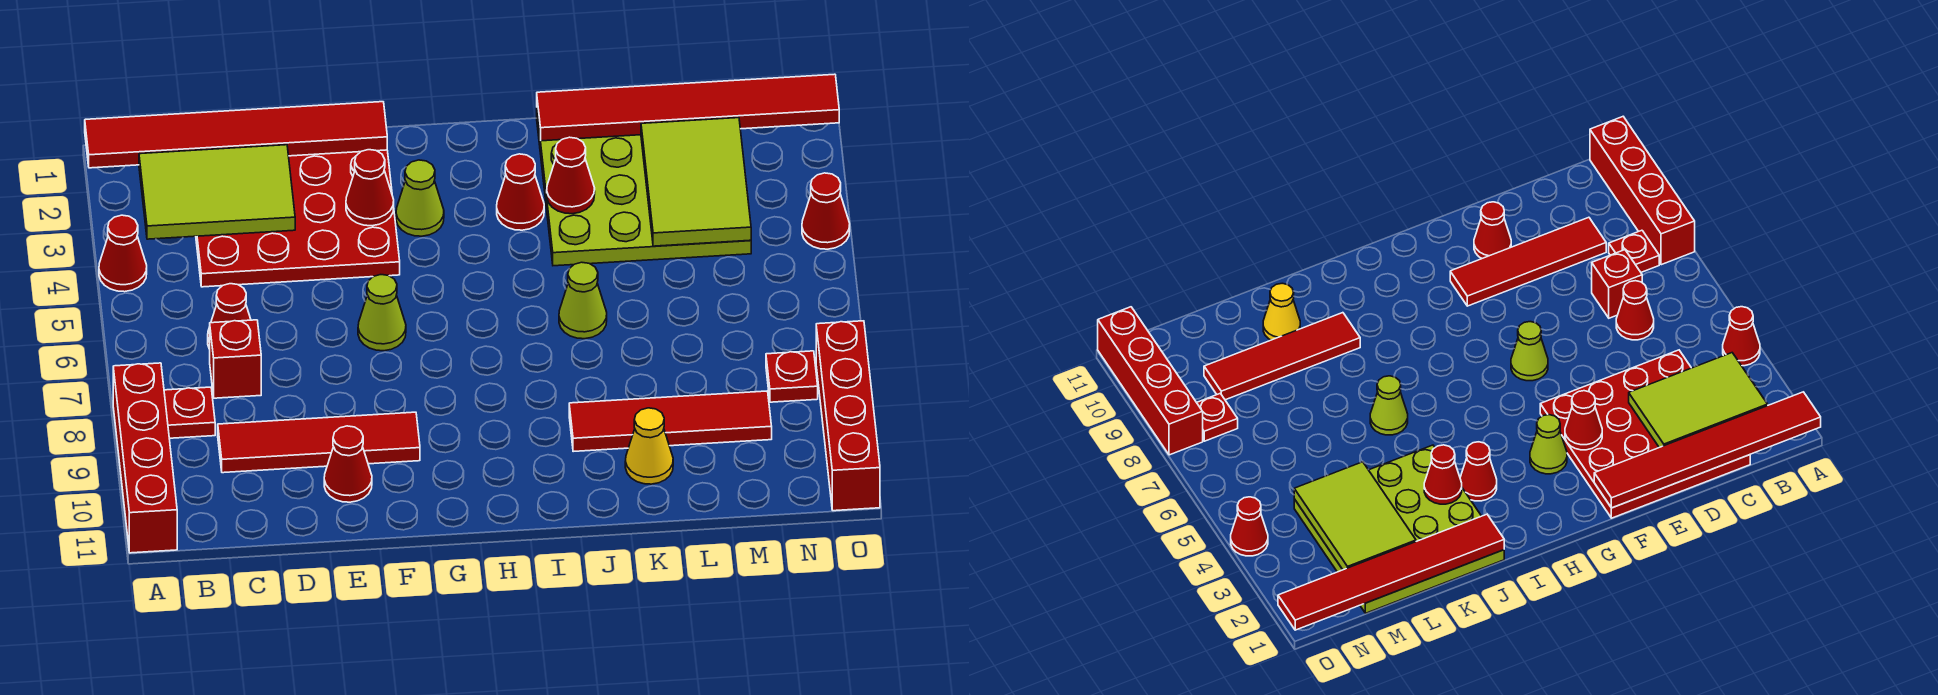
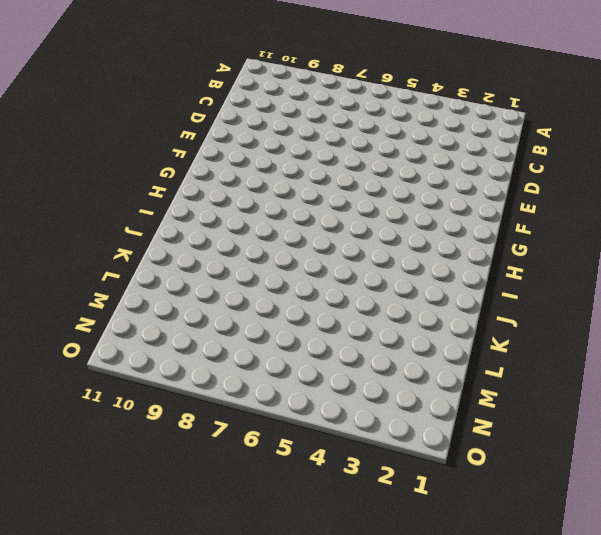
none -> red cone A4 level 1
none -> red brick A8:A11 level 1
none -> red plate B8 level 1

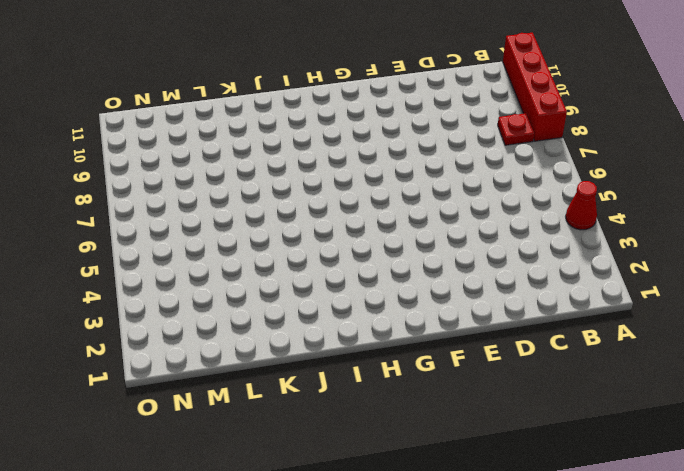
none -> red plate C1:F4 level 1
none -> red cone C6 level 1
none -> red brick C7 level 1

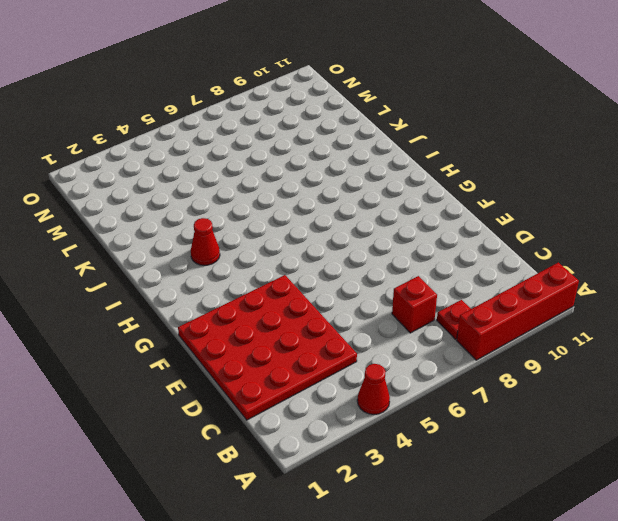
none -> red cone C6 level 1
none -> red tile C9:F9 level 1
none -> red cone E10 level 1

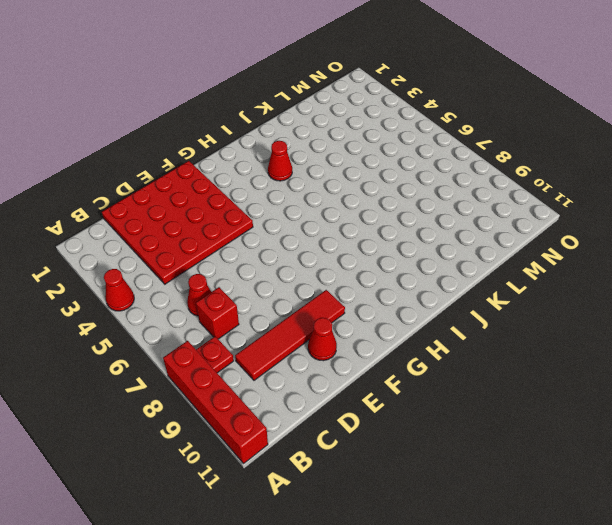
none -> lime cone F6 level 1
none -> lime cone G3 level 1
none -> lime plate J1:M4 level 1

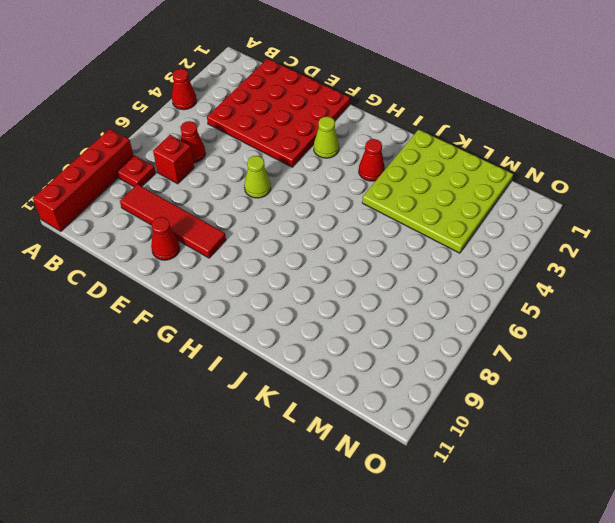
none -> lime cone J6 level 1
none -> red tile J9:M9 level 1
none -> yellow cone K10 level 1

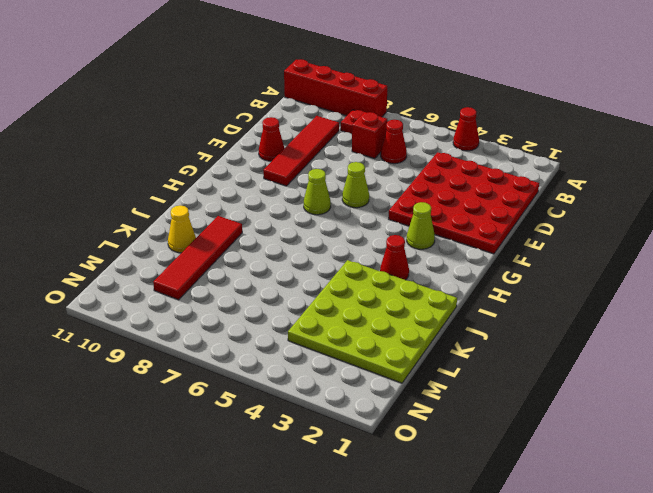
lime cone G7 level 1 -> lime cone J6 level 1
none -> red plate N8 level 1
none -> red cone O4 level 1
none -> red brick O8:O11 level 1

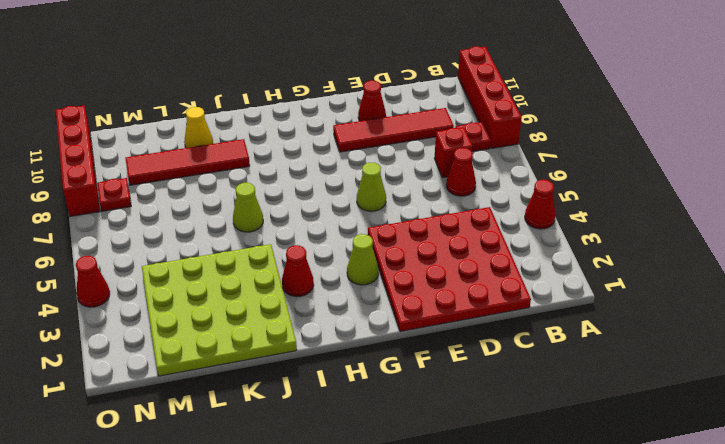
none -> red tile A1:F1 level 2
none -> lime tile B2:D3 level 2
none -> red cone F3 level 2

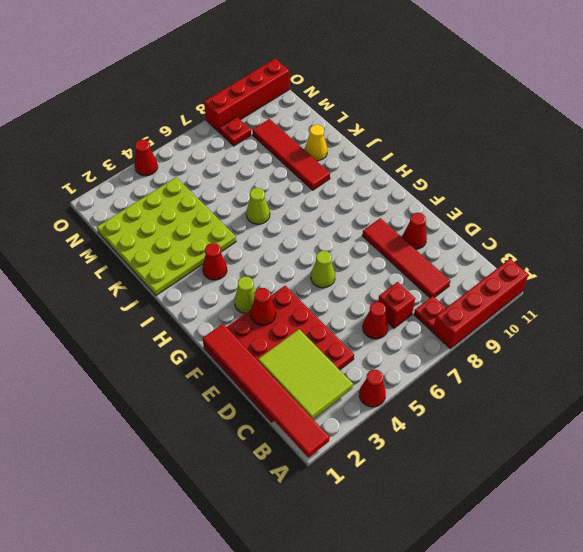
none -> red tile J1:O1 level 2
none -> red cone J3 level 2
none -> lime tile L2:M4 level 2

